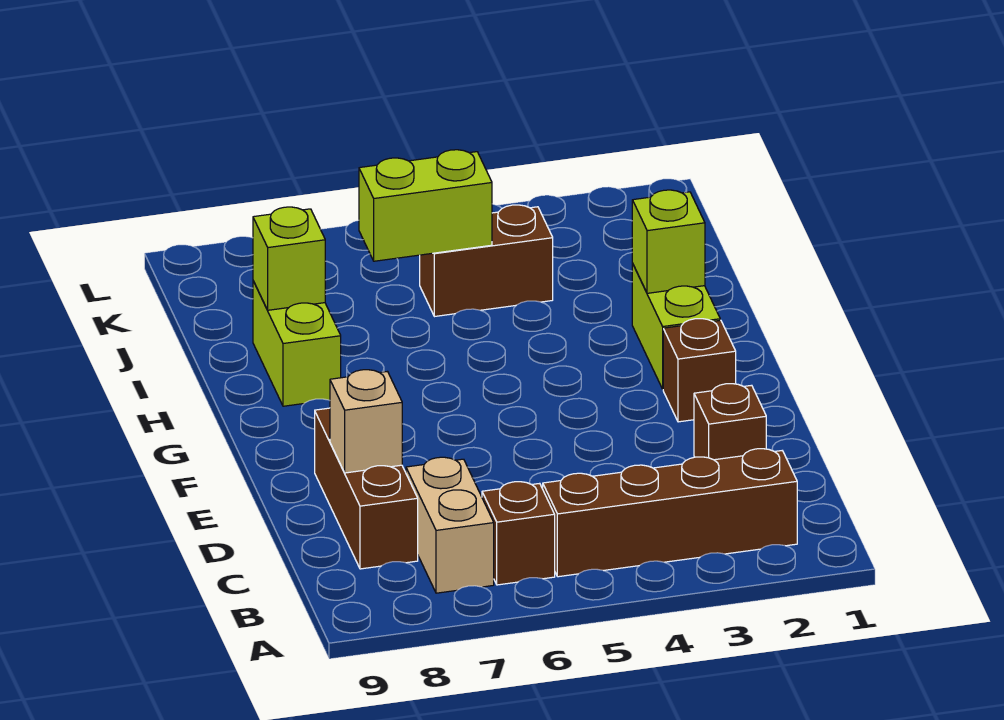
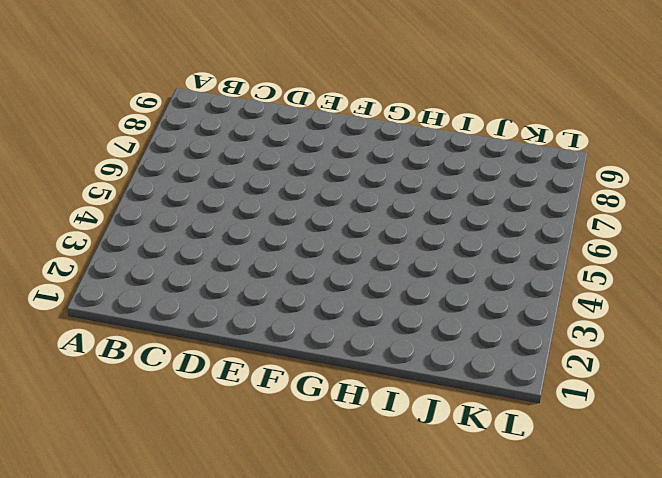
none -> brown brick B2:B5 level 1
none -> brown brick B6 level 1
none -> tan brick B7:C7 level 1

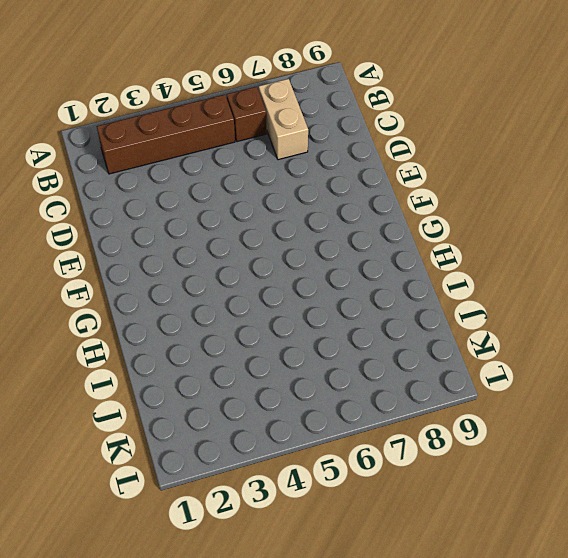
none -> brown brick C8:E8 level 1
none -> brown brick D2 level 1
none -> brown brick F2 level 1

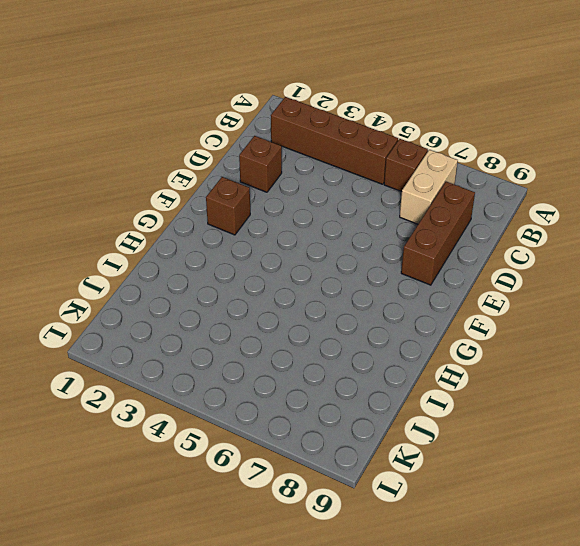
none -> lime brick G2:H2 level 1
none -> lime brick H8:I8 level 1
none -> brown brick J4:J5 level 1

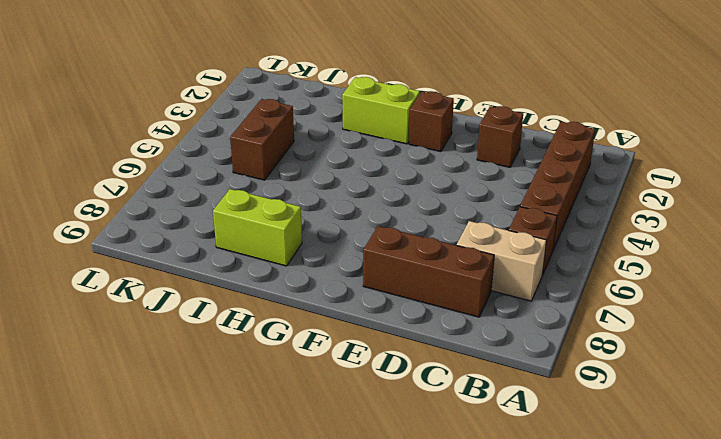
none -> tan brick D8 level 2
none -> lime brick H2 level 2
none -> lime brick I8 level 2

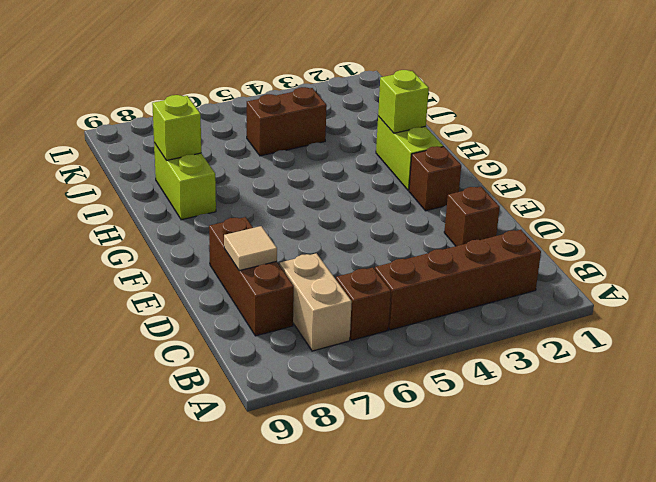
tan tile D8 level 2 -> tan brick D8 level 2
none -> lime brick J5:J6 level 2

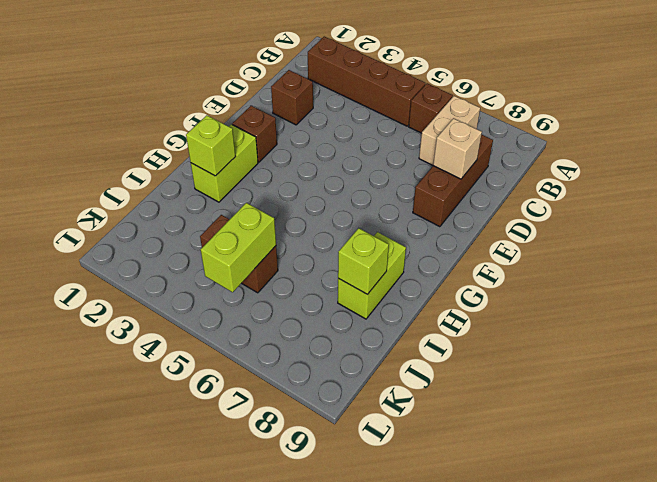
lime brick J5:K5 level 2 -> lime brick J5:J6 level 2

